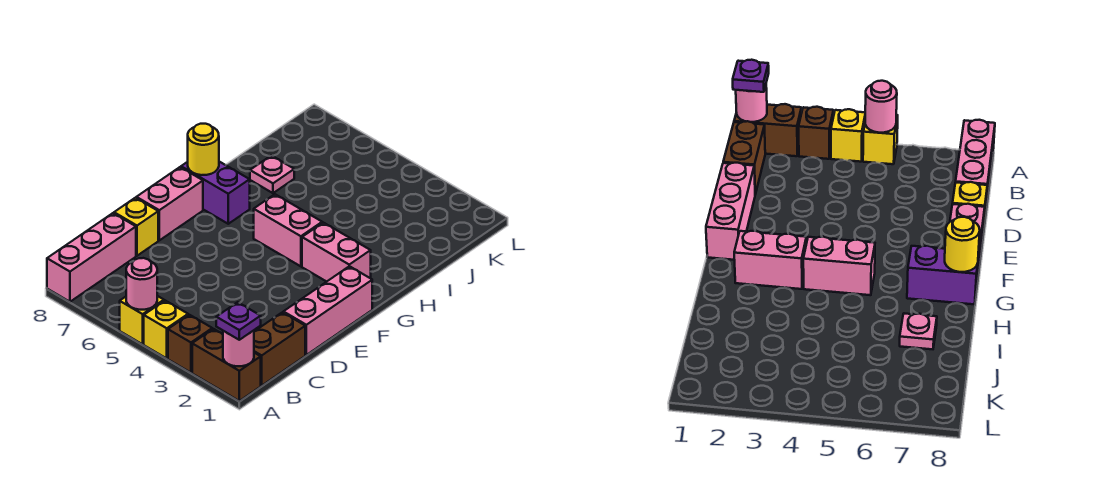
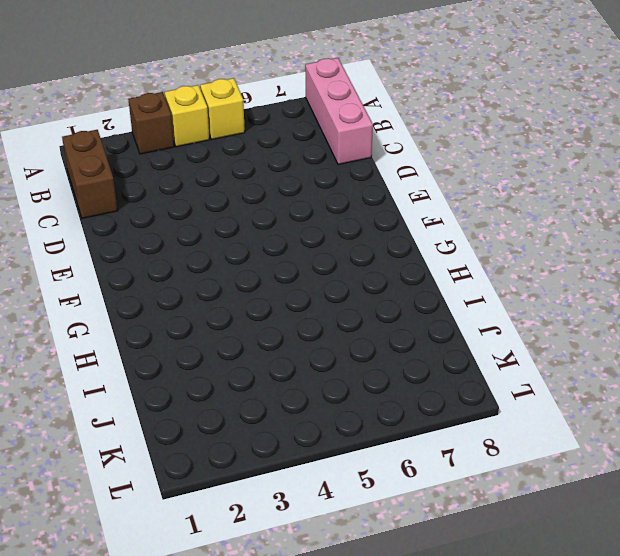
none -> brown brick A1:A2 level 1
none -> pink brick D1:F1 level 1
none -> yellow brick D8 level 1

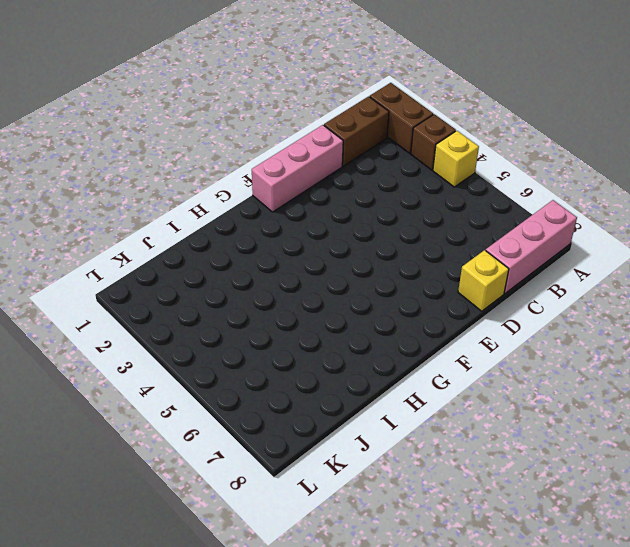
none -> yellow brick A5 level 1
none -> pink brick E8:F8 level 1
none -> pink brick G2:G3 level 1

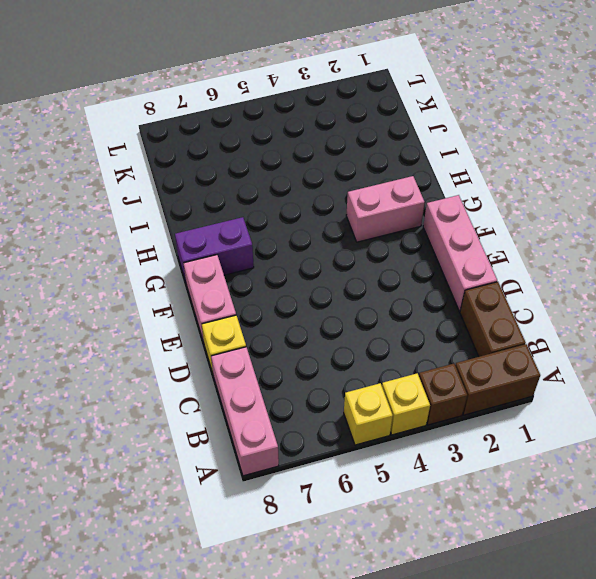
none -> pink brick G4:G5 level 1
none -> pink plate I7 level 1
none -> pink round brick A1 level 2

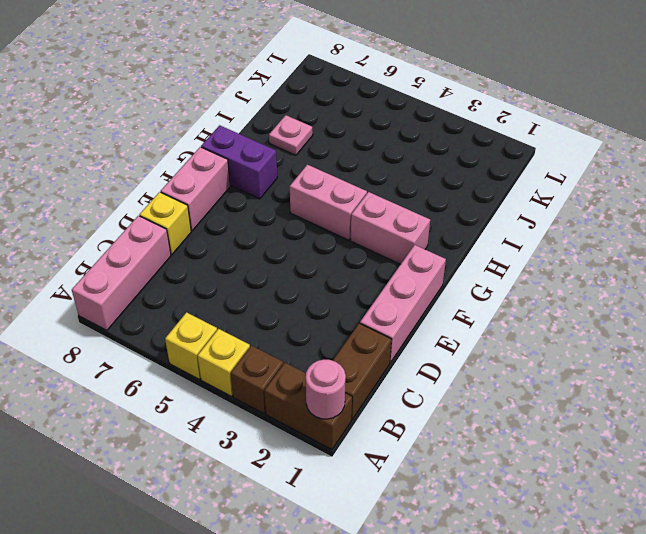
none -> pink round brick A5 level 2
none -> yellow round brick G8 level 2
none -> purple plate A1 level 3

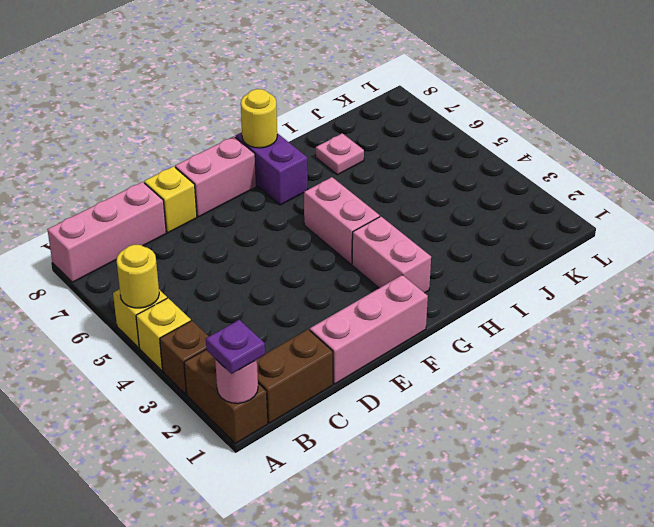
yellow round brick A5 level 2 -> pink round brick A5 level 2

